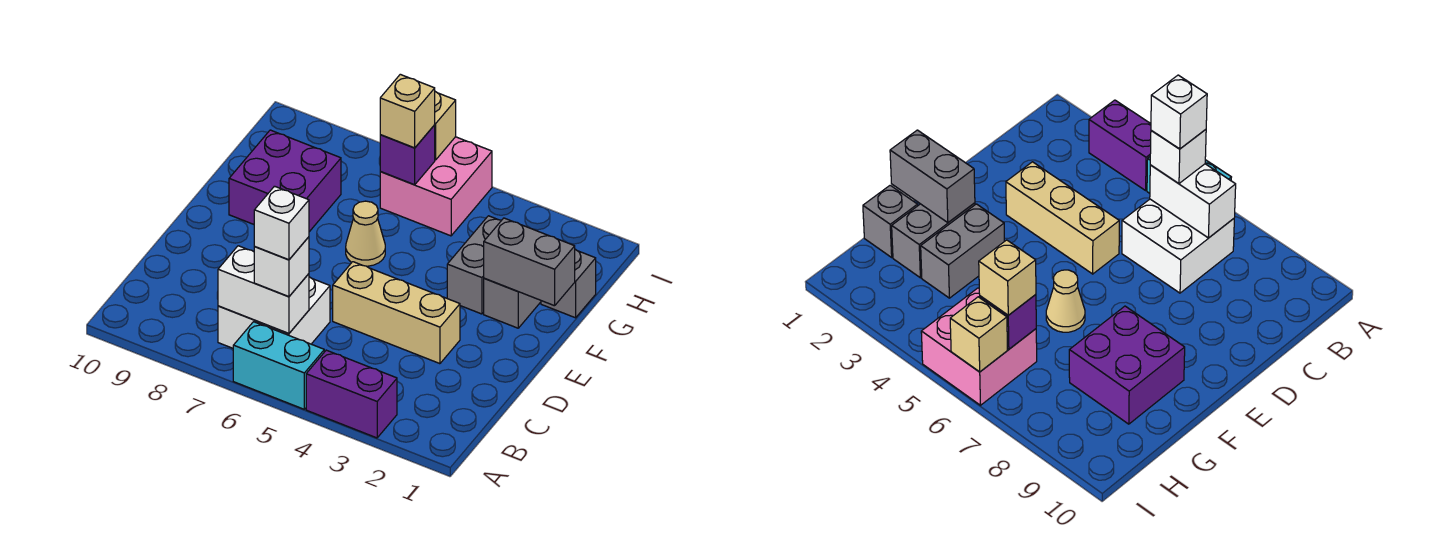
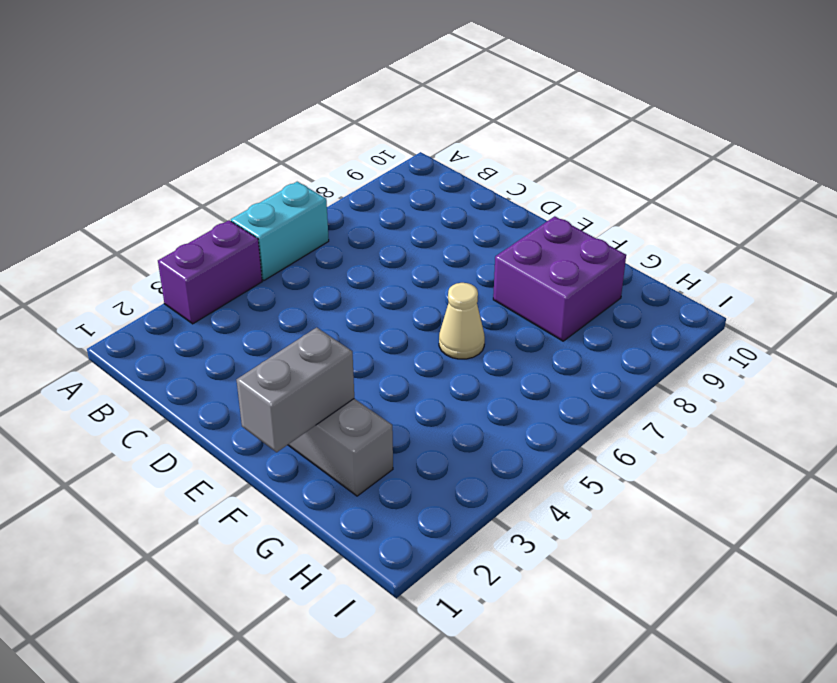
none -> white brick B6:C7 level 1
none -> tan brick D3:D5 level 1
none -> grey brick F3:G3 level 1

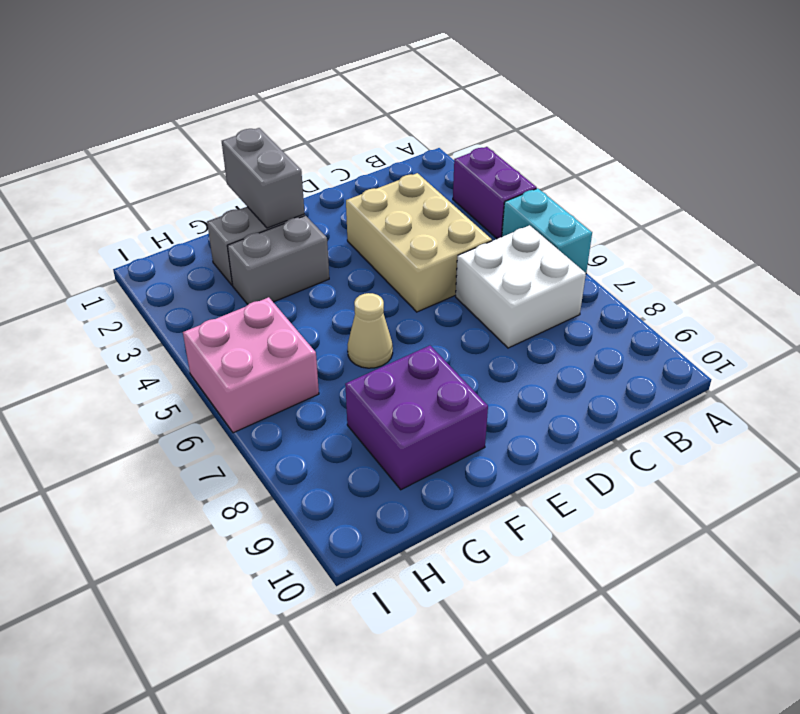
tan brick C3:D5 level 1 -> tan brick D3:D5 level 1
none -> grey brick G1 level 1
none -> white brick B6:B7 level 2
none -> purple brick H6 level 2

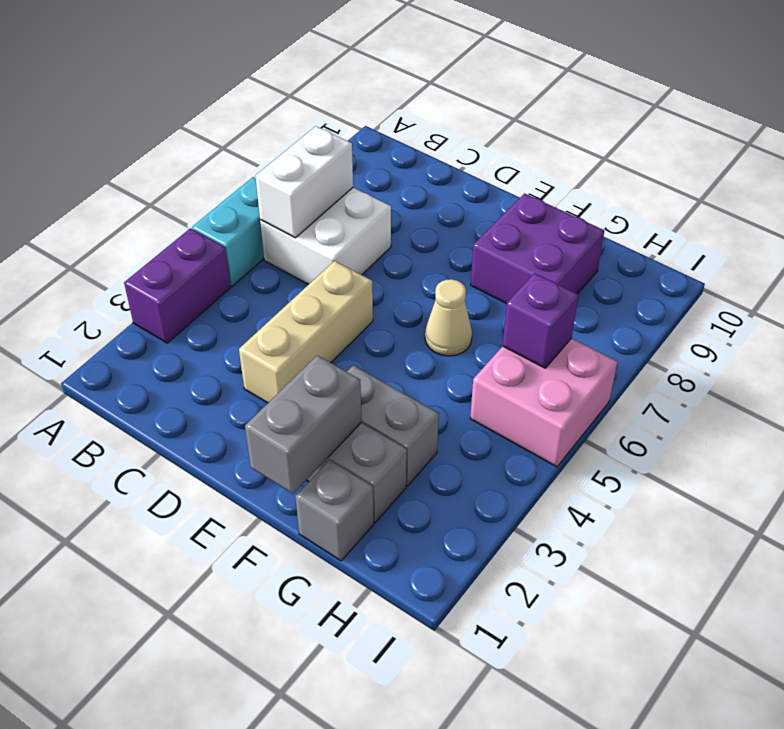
none -> tan brick I6 level 2
none -> white brick B6 level 3
none -> tan brick H6 level 3

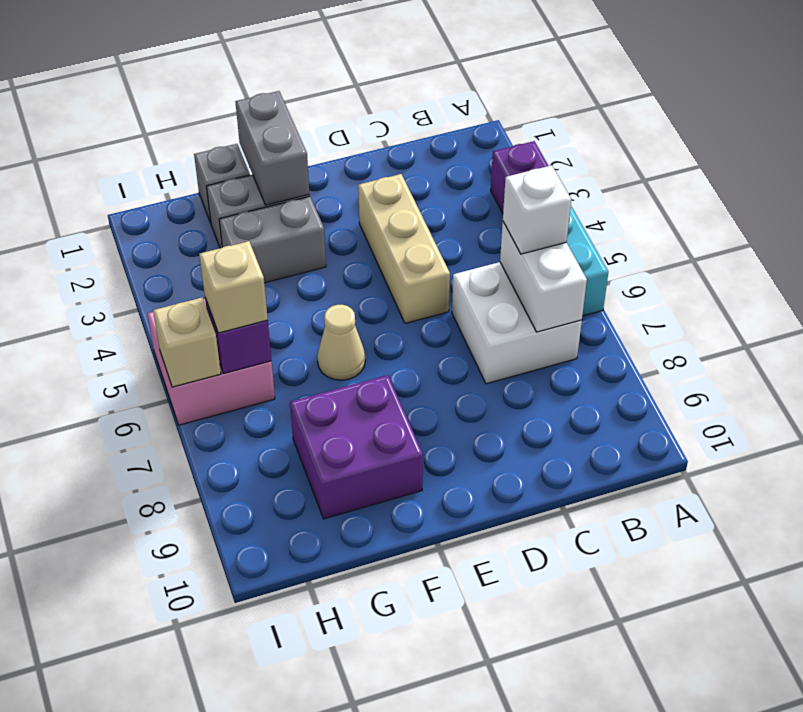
none -> white brick B6 level 4

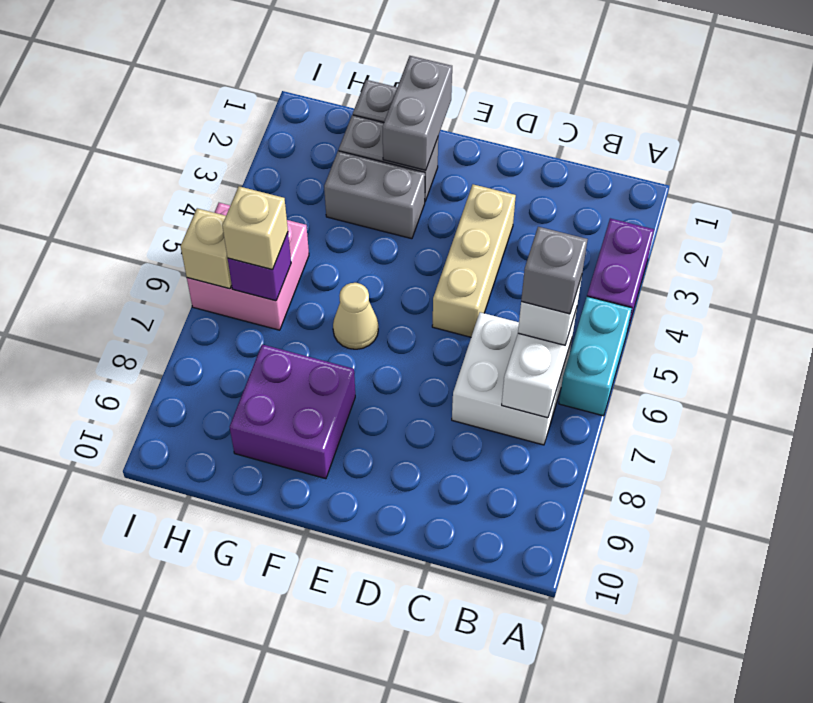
grey brick B6 level 4 -> white brick B6 level 4

